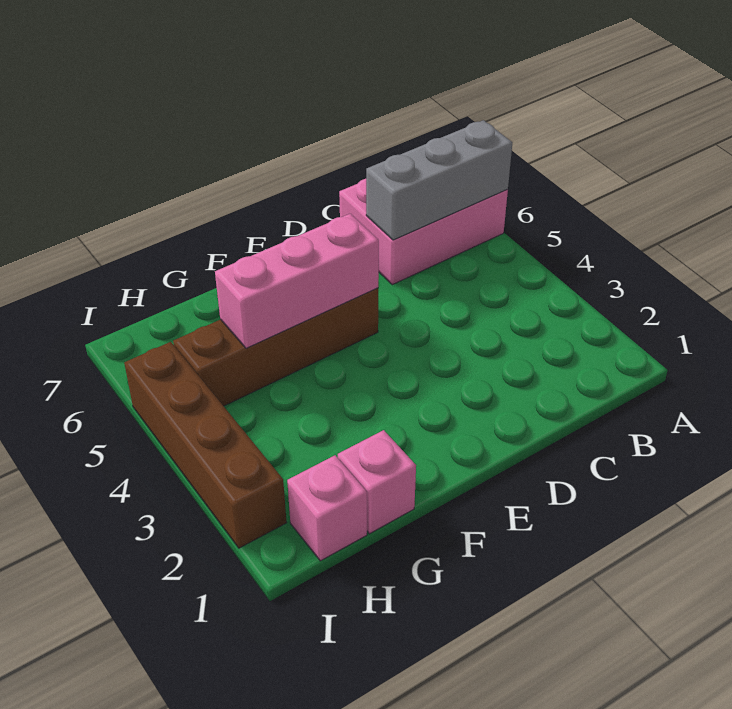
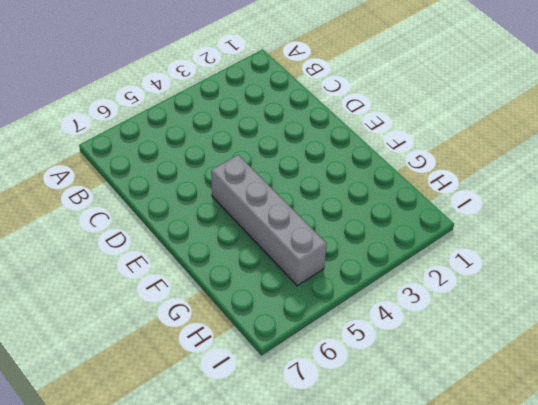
grey brick E5:H5 level 1 -> brown brick E5:H5 level 1
none -> pink brick A6:C7 level 1
none -> pink brick G1 level 1

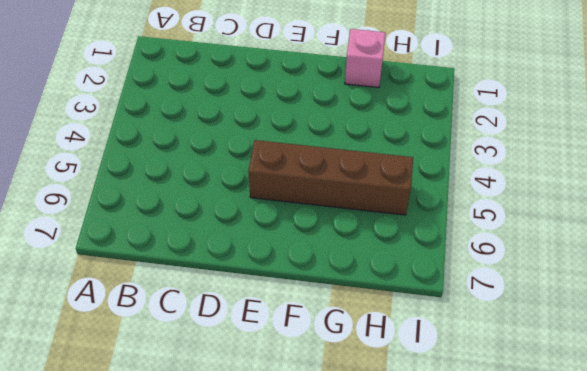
none -> pink brick A6:C7 level 1
none -> pink brick H1 level 1

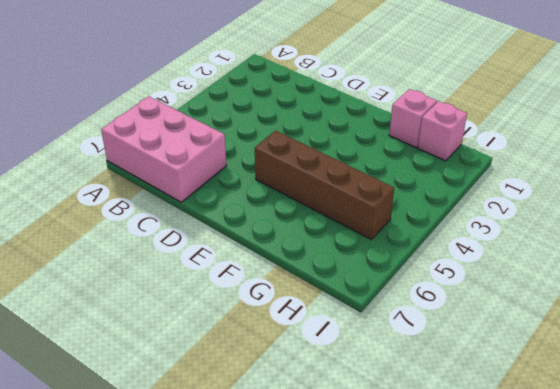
none -> brown brick I2:I5 level 1
none -> grey brick A6:C6 level 2

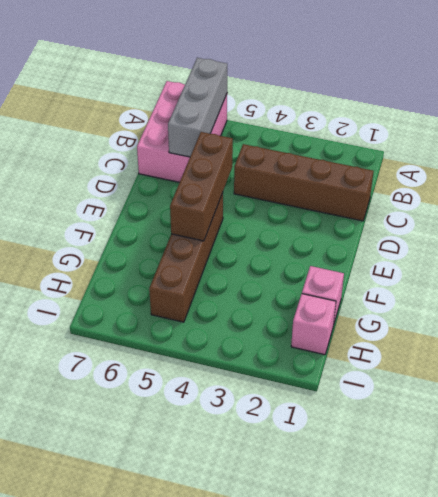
brown brick C1:C4 level 1 -> brown brick I2:I5 level 1
brown brick D5:F5 level 2 -> pink brick E5:G5 level 2

